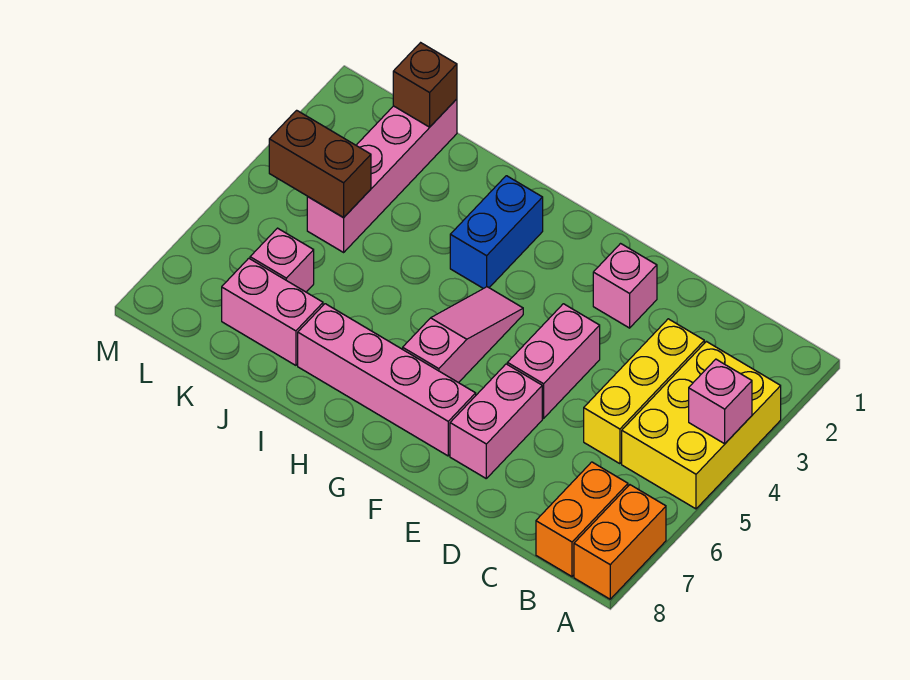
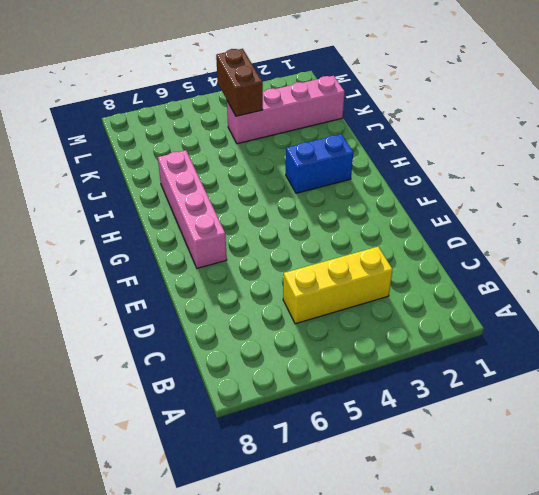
none -> yellow brick A3:B5 level 1
none -> orange brick A7:A8 level 1
none -> orange brick B7:B8 level 1

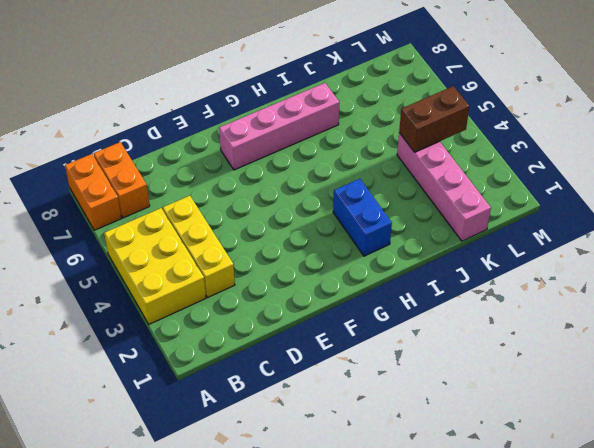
none -> pink brick E2 level 1
none -> pink brick E4:E5 level 1
none -> pink brick E6:E7 level 1

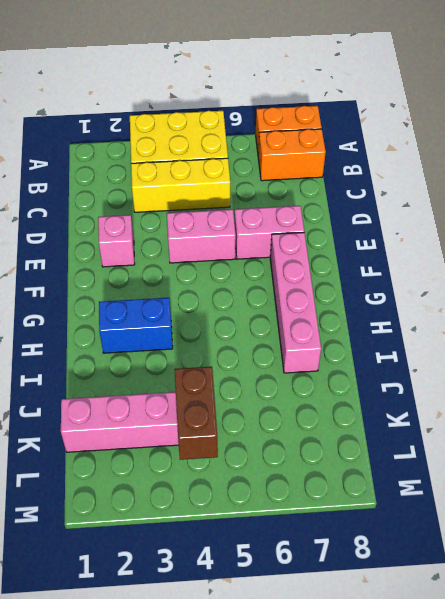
none -> pink slope G4:G6 level 1 top 6
none -> pink brick J7:K7 level 1
none -> pink brick K6 level 1

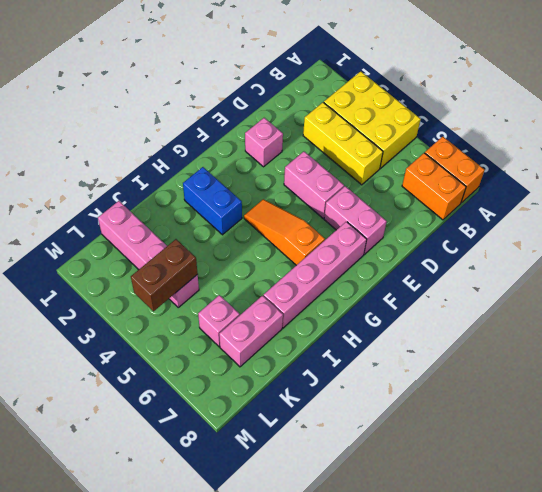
orange slope G4:G6 level 1 top 6 -> pink slope G4:G6 level 1 top 6
none -> pink brick A4 level 2
none -> brown brick K1 level 2

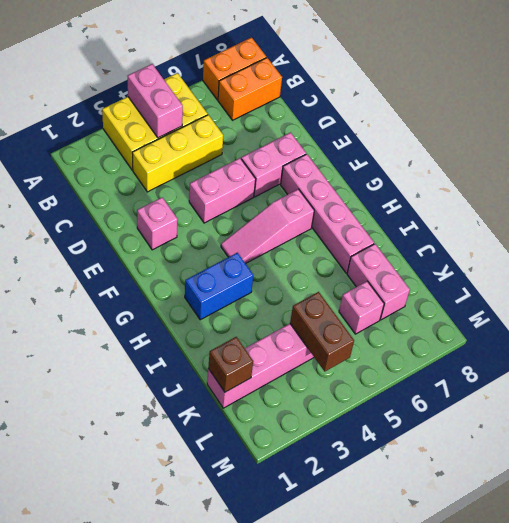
pink brick A4:B4 level 2 -> pink brick A4 level 2

